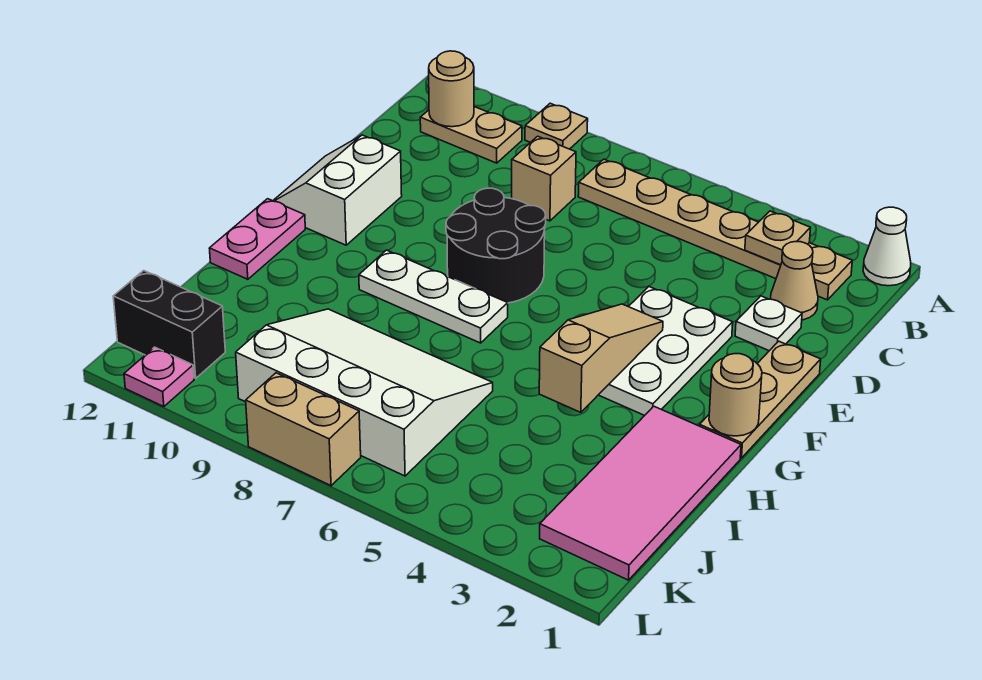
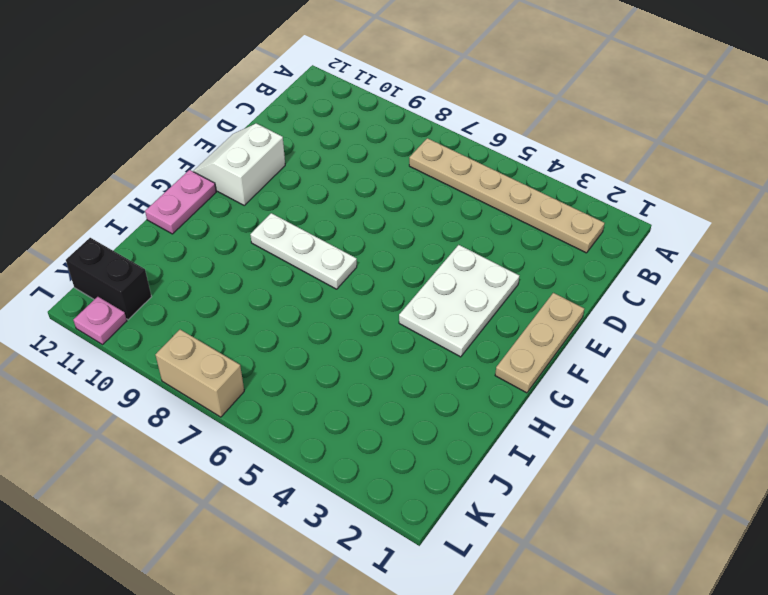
none -> white cone A1 level 1
none -> tan plate A9 level 1
none -> tan plate B10:B11 level 1

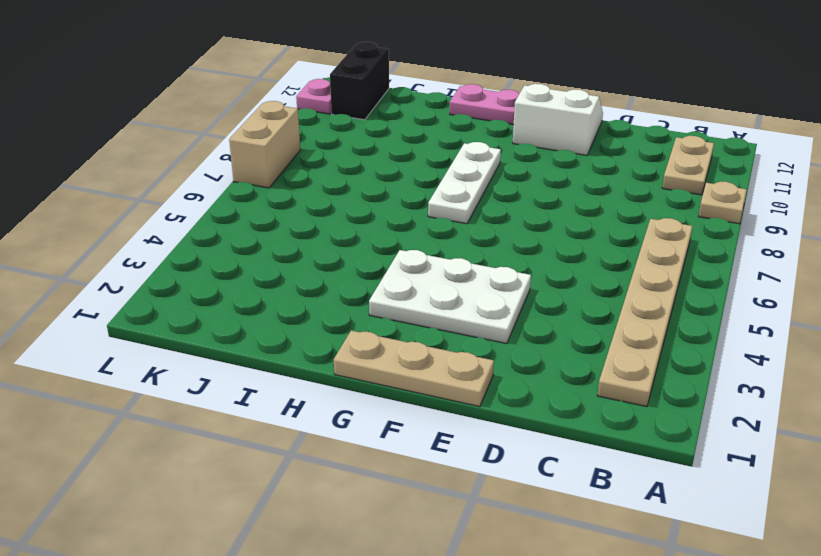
none -> white cone A1 level 1
none -> tan cone C2 level 1
none -> tan brick C8 level 1

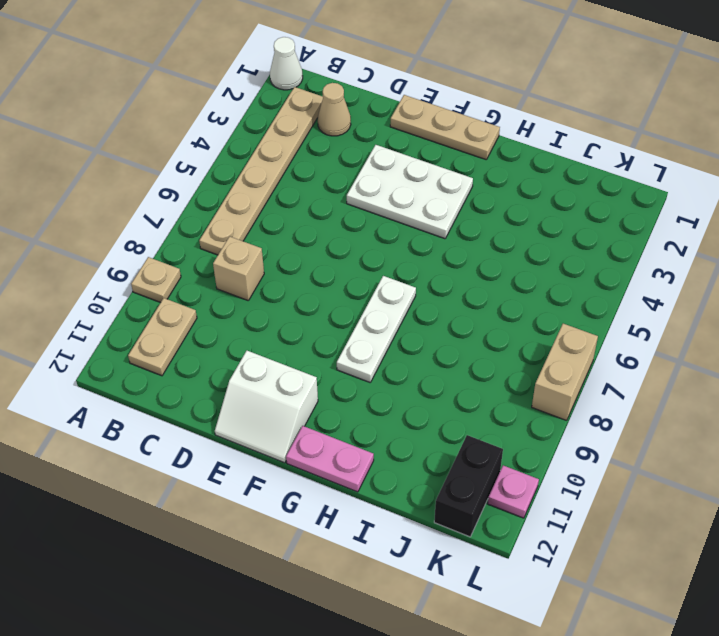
none -> white plate D2 level 1
none -> black round brick E7:F8 level 1
none -> pink tile H1:K2 level 1

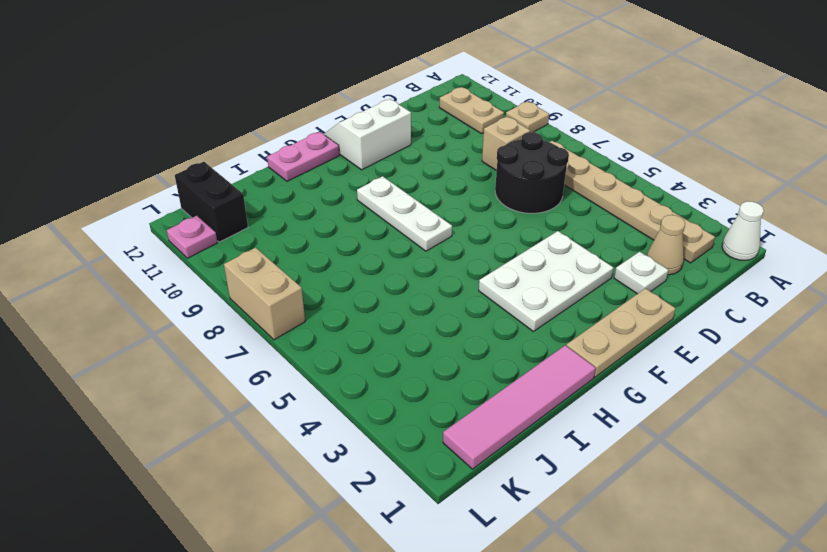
black round brick C6:D7 level 1 -> black round brick E7:F8 level 1
pink tile H1:K1 level 1 -> pink tile H1:K2 level 1
none -> white slope I6:K9 level 1 top K
none -> tan plate B3 level 2
none -> tan round brick B11 level 2

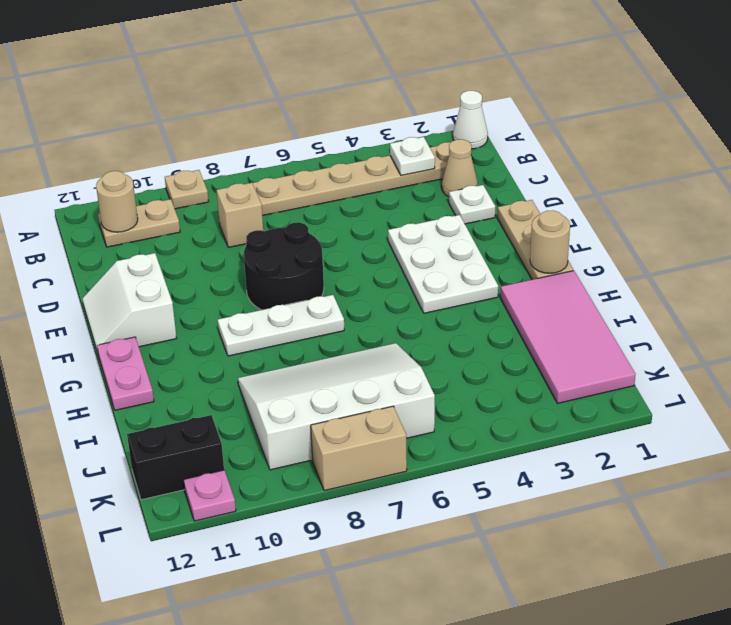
white plate B3 level 2 -> tan plate B3 level 2
none -> tan slope F4:H4 level 2 top H

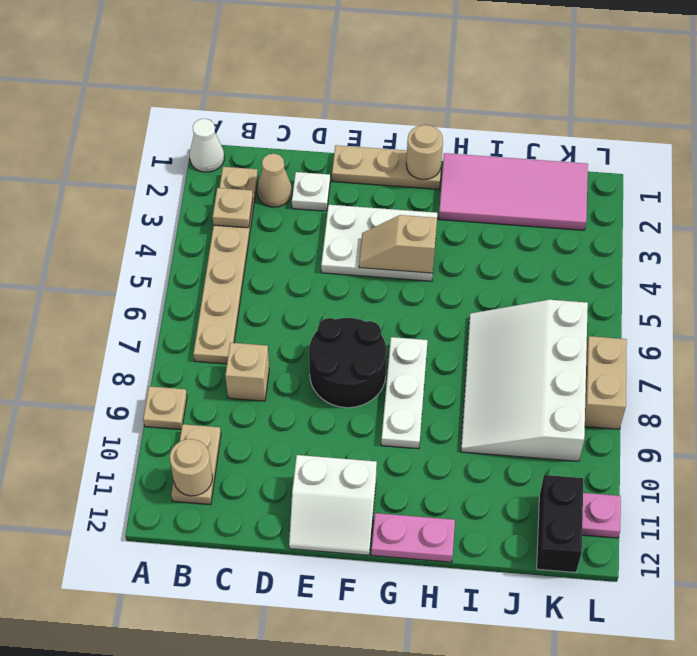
tan slope F4:G4 level 2 top G -> tan slope F4:H4 level 2 top H

